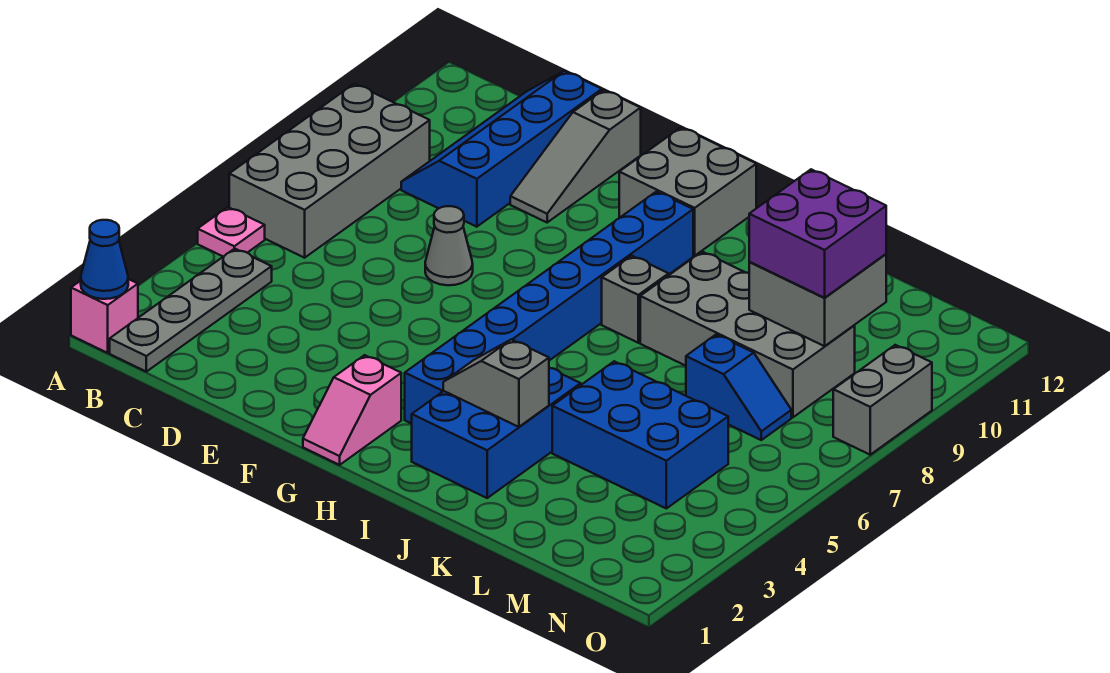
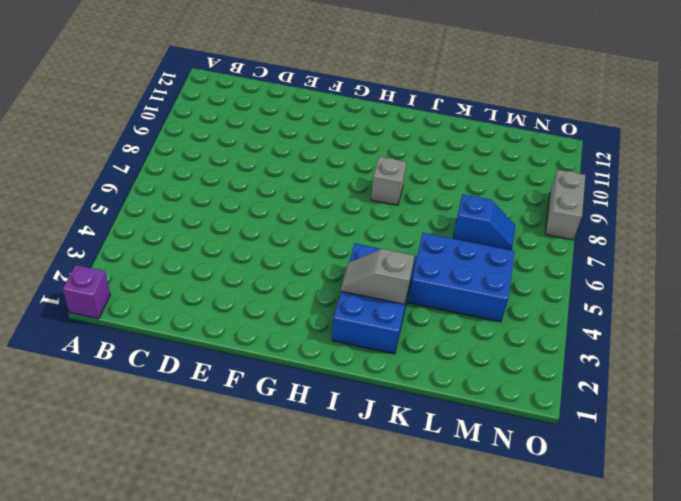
purple brick A1 level 1 -> pink brick A1 level 1
none -> pink plate A5 level 1
none -> grey brick A6:B9 level 1
none -> grey plate B1:B4 level 1

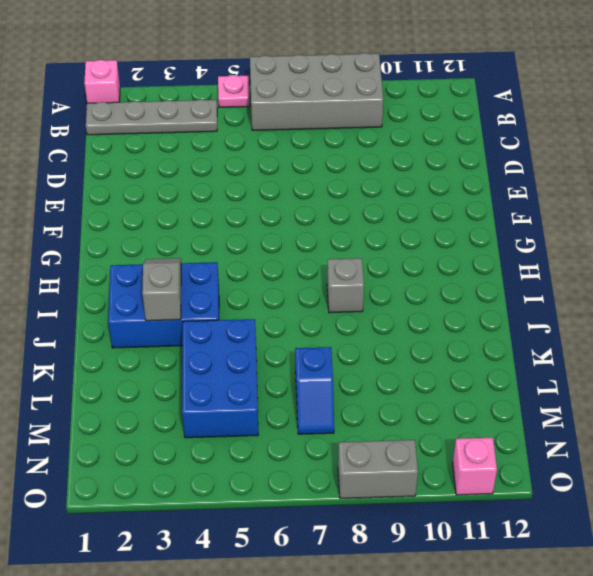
pink brick O11 level 1 -> none
none -> blue slope C9:D12 level 1 top D
none -> grey cone E7 level 1
none -> grey slope E10:E12 level 1 top 12

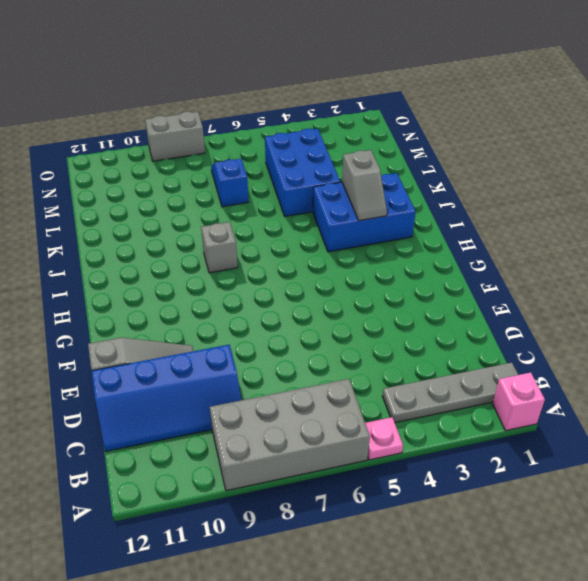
none -> grey cone E7 level 1
none -> pink slope G1:G2 level 1 top 2
none -> grey brick G11:H12 level 1

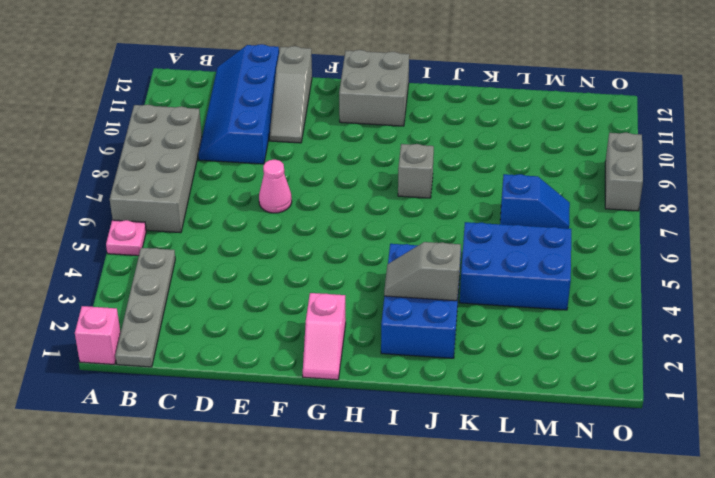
pink cone E7 level 1 -> grey cone E7 level 1
none -> blue brick H3:H10 level 1
none -> grey brick J8:M9 level 1
none -> blue cone A1 level 2

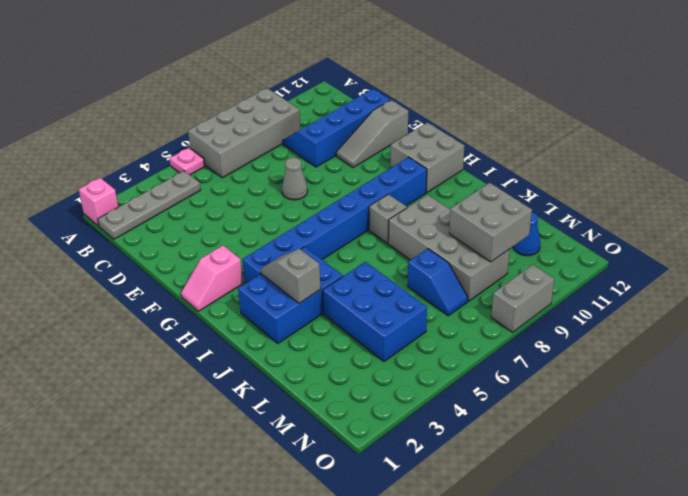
blue cone M11 level 1 -> blue cone A1 level 2
none -> purple brick L9:M10 level 3

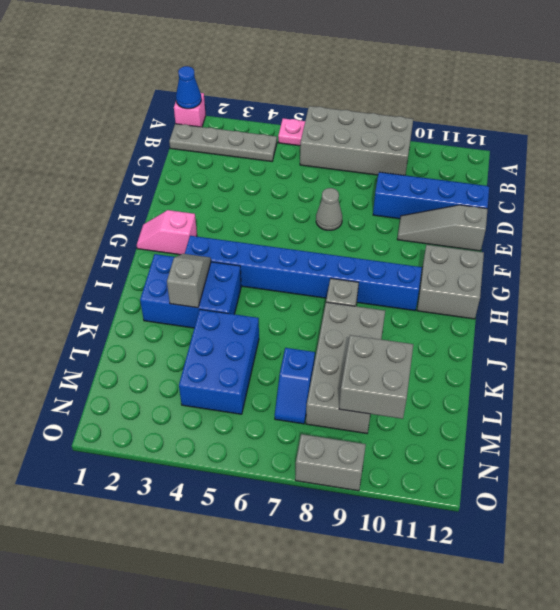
none -> purple brick L9:M10 level 3

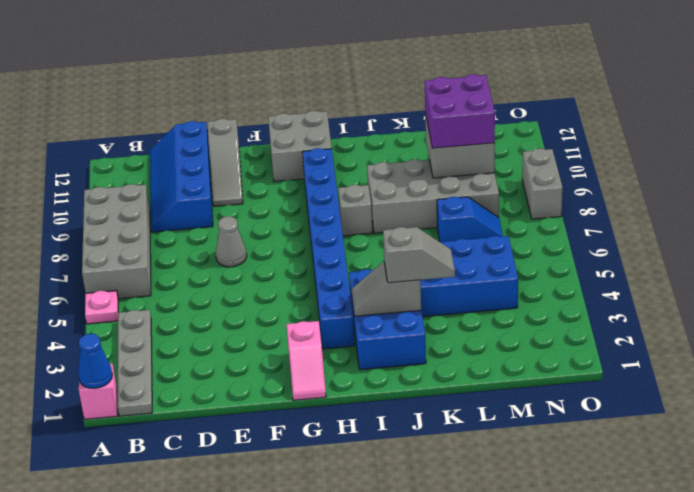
grey slope J3:K3 level 3 top J -> none

